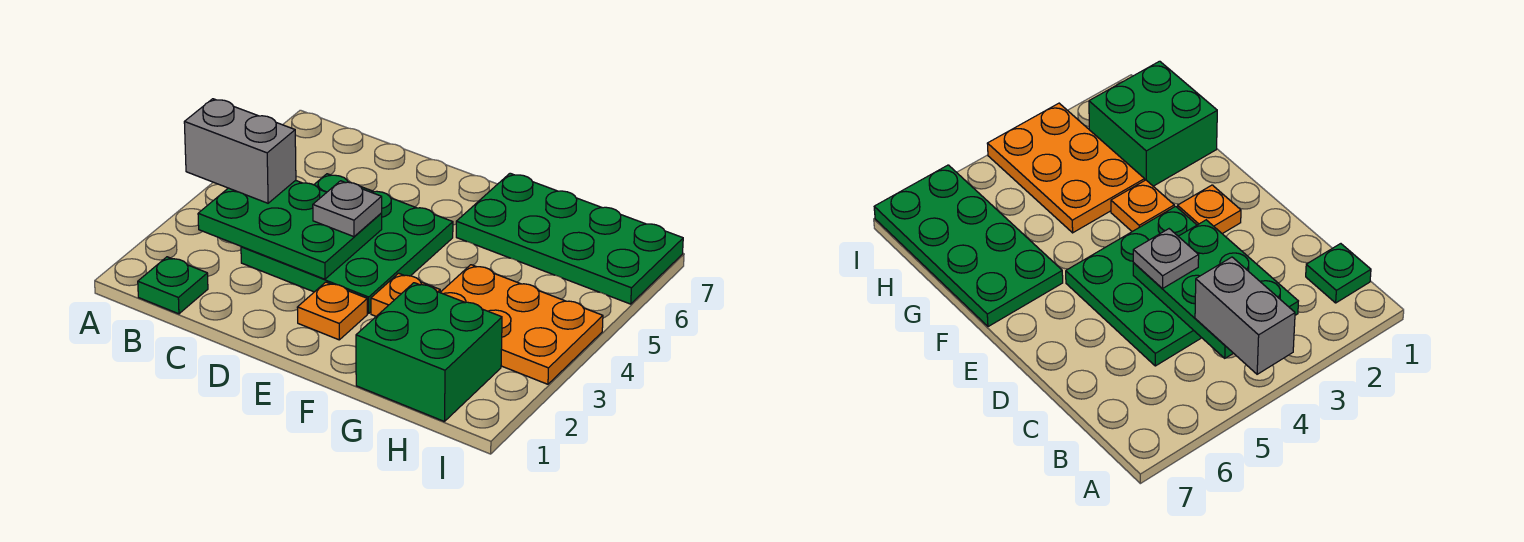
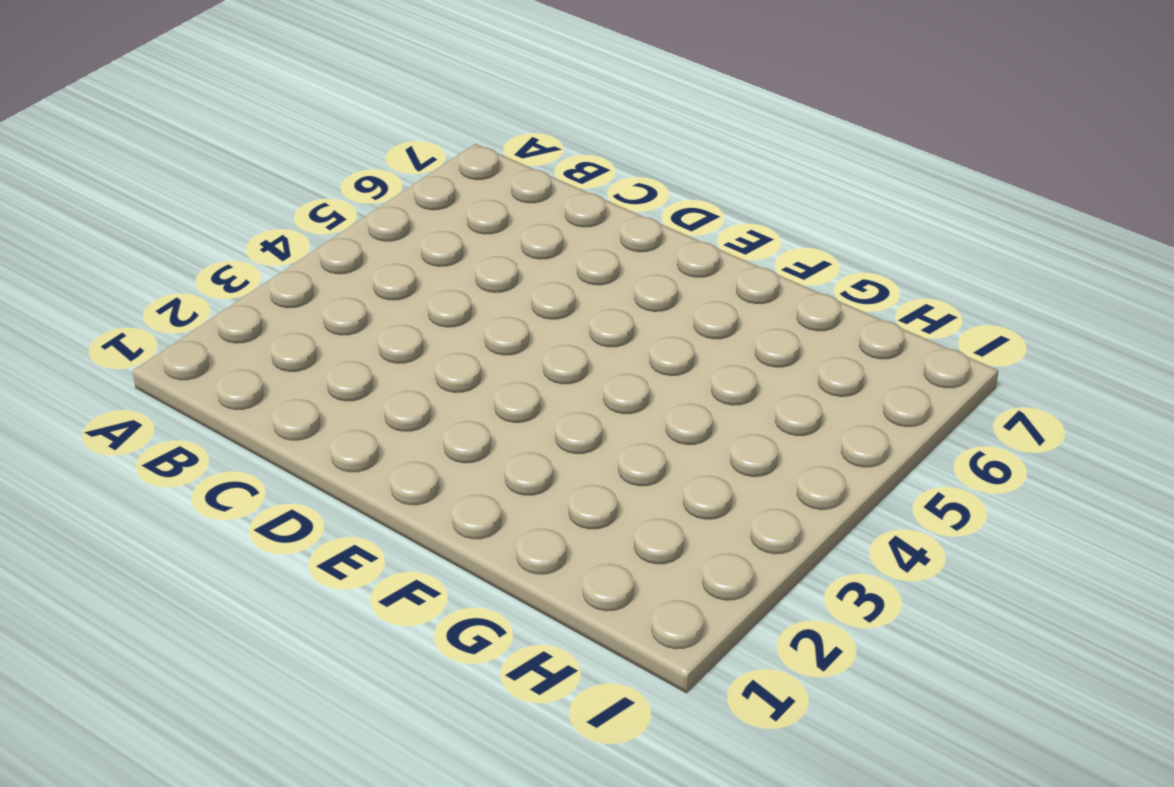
none -> green plate B1 level 1
none -> green plate C3:E5 level 1

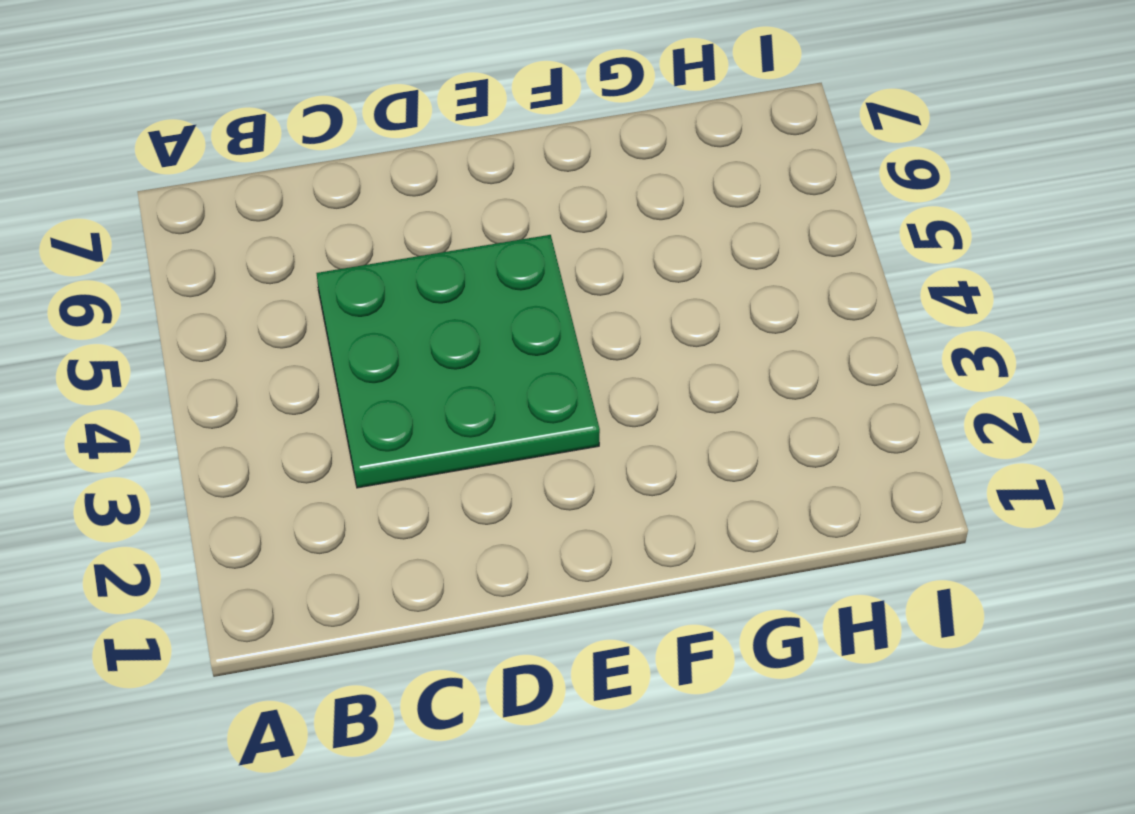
none -> green plate B1 level 1
none -> orange plate E2 level 1

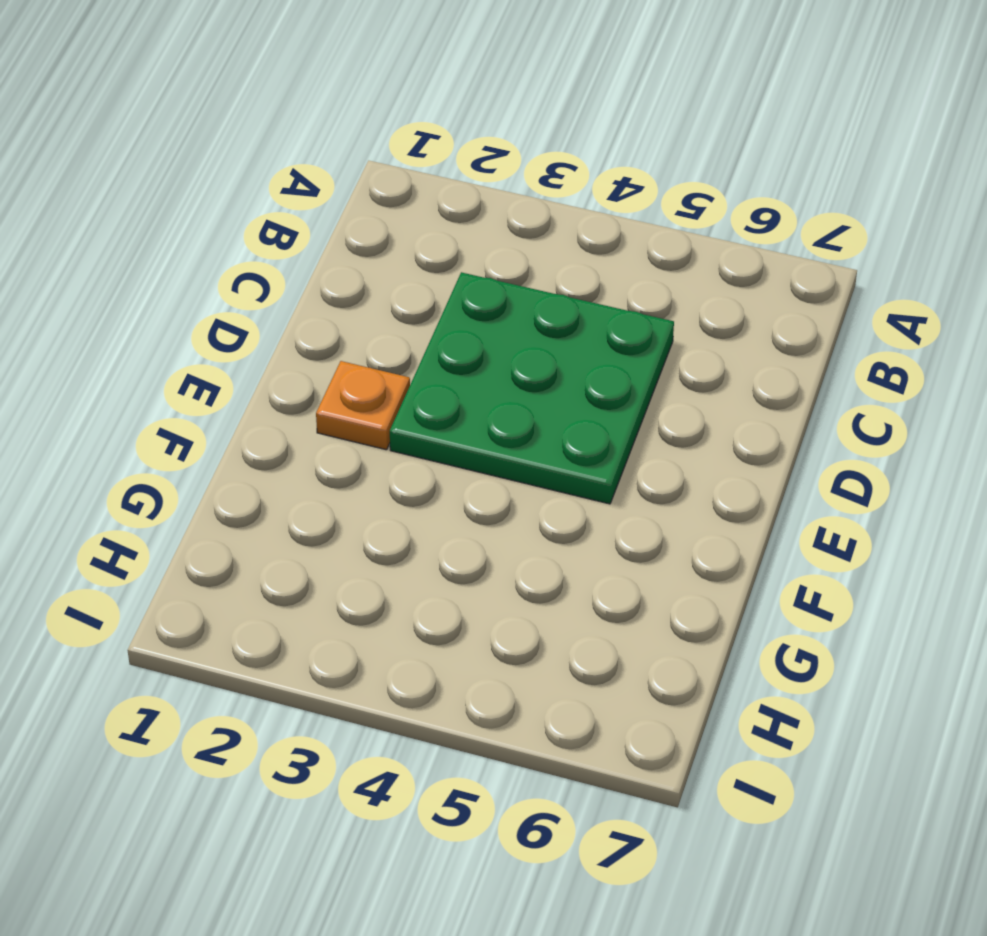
none -> green plate B1 level 1
none -> orange plate F3 level 1

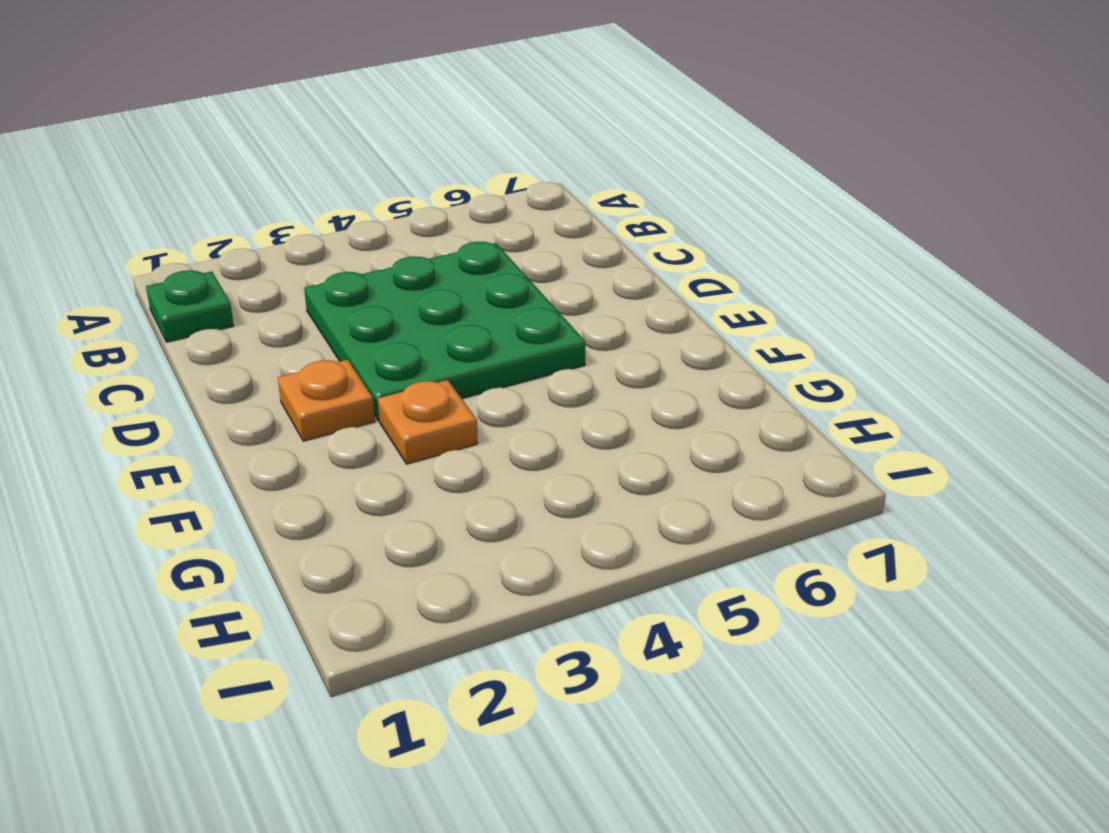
none -> green plate F6:I7 level 1
none -> green brick G1:H2 level 1

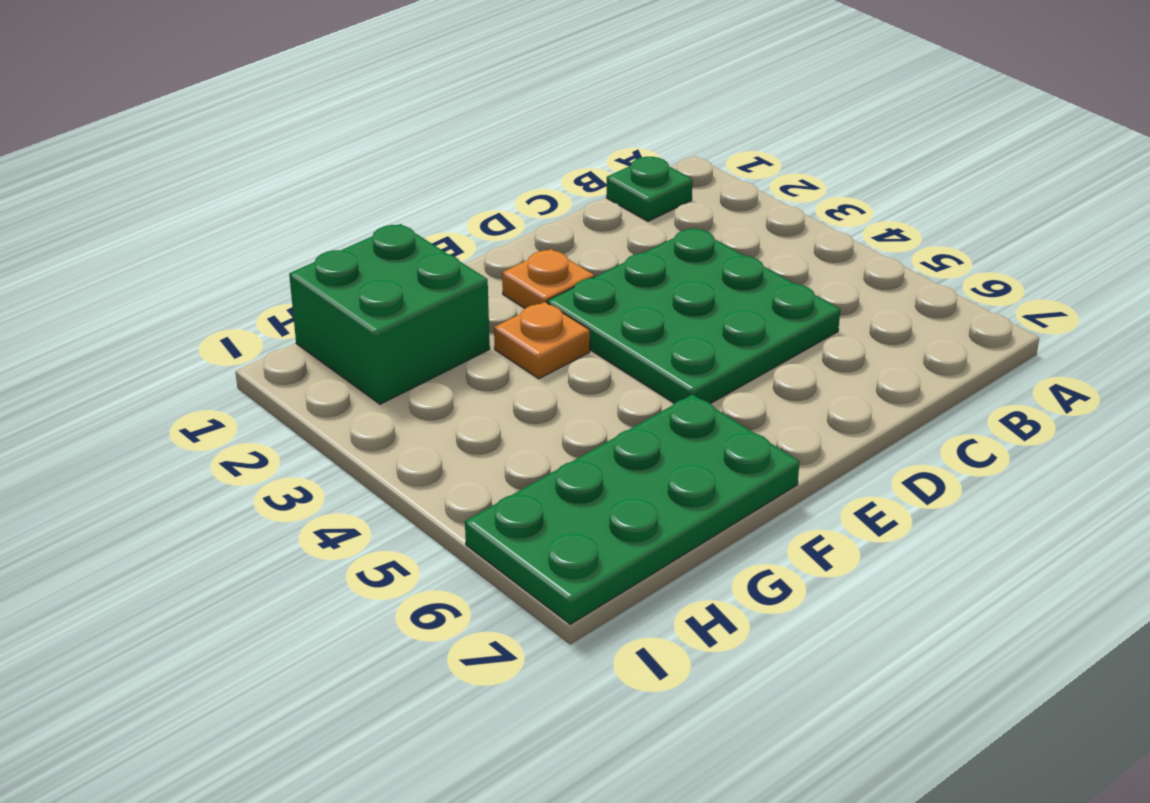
none -> orange plate G3:I4 level 1
none -> green plate B3:D4 level 2

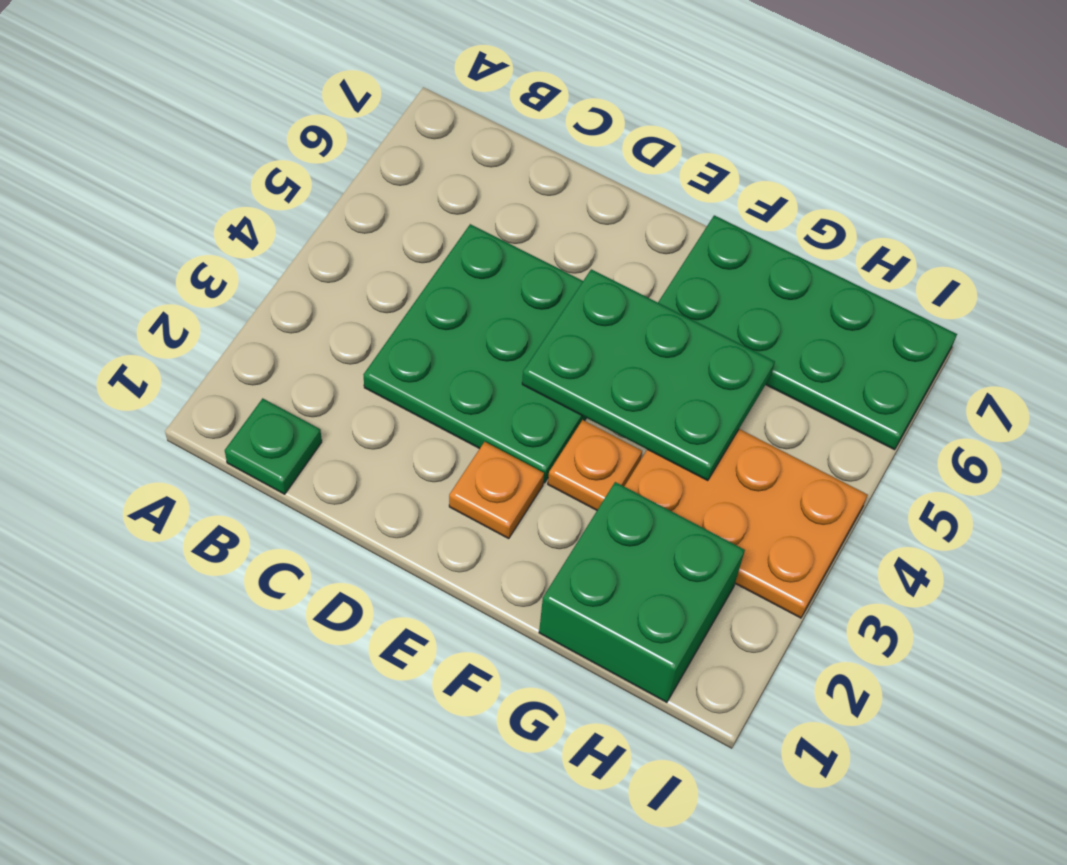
green plate E4:G5 level 2 -> green plate B3:D4 level 2
none -> grey brick A4:B4 level 3
none -> grey plate D4 level 3

